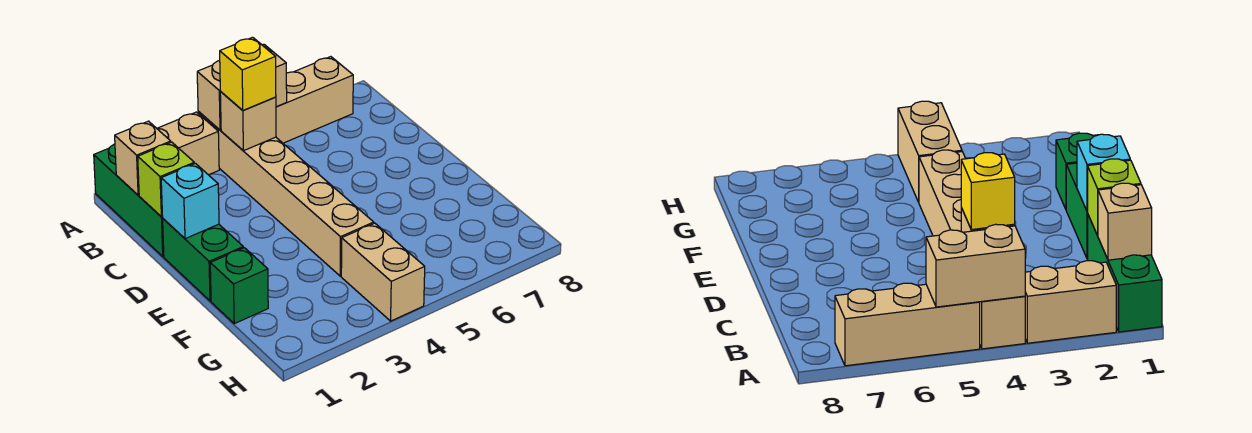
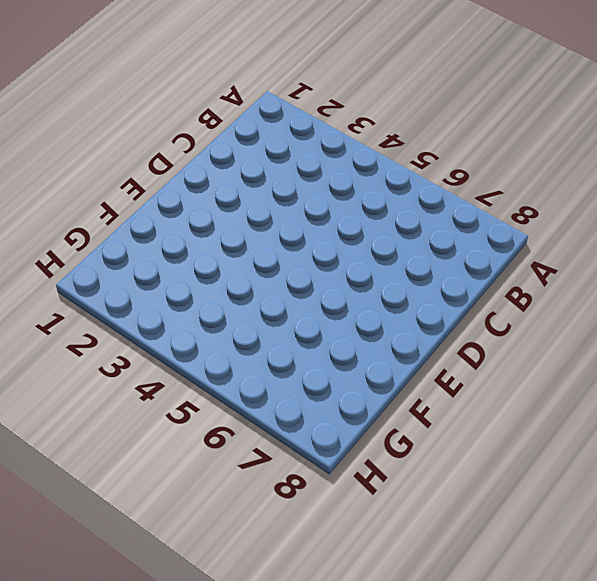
none -> green brick A1:C1 level 1
none -> tan brick A2:A3 level 1
none -> tan brick A4:F4 level 1

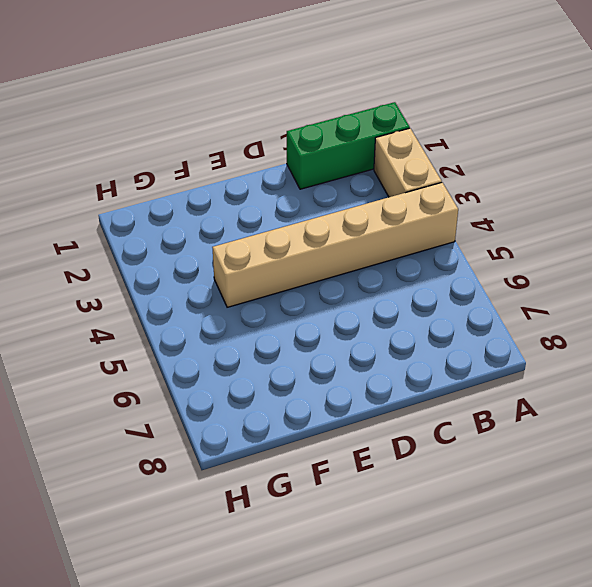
none -> tan brick A5:A7 level 1
none -> green brick D1:E1 level 1
none -> green brick F1 level 1

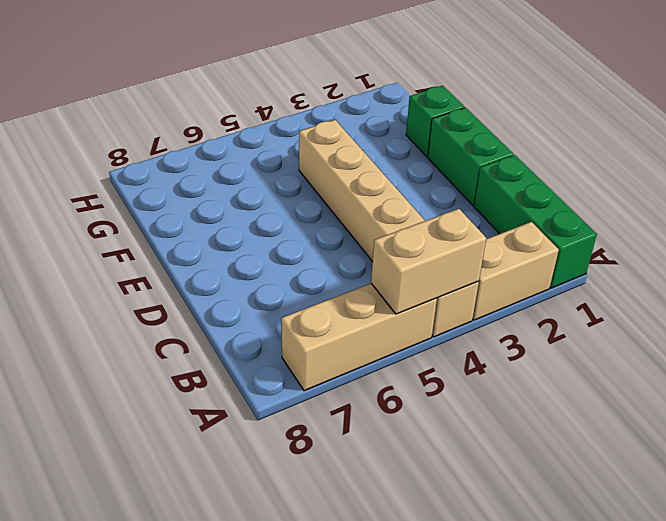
none -> tan brick G4:H4 level 1
none -> tan brick B1 level 2
none -> tan brick B4 level 2

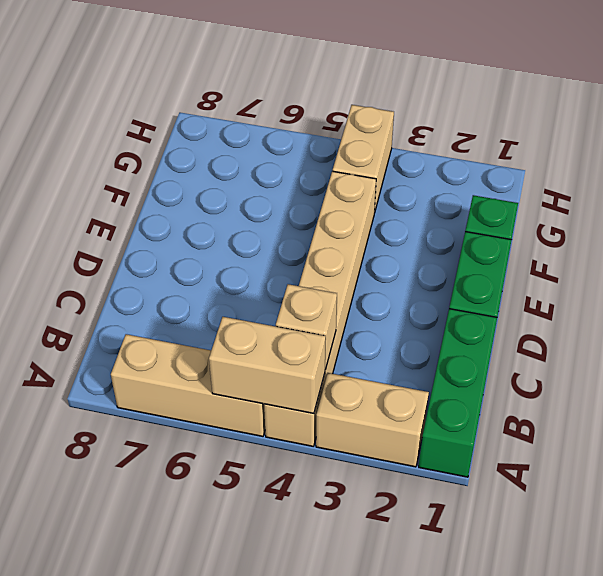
none -> tan brick B1 level 2
none -> lime brick C1 level 2
none -> cyan brick D1 level 2

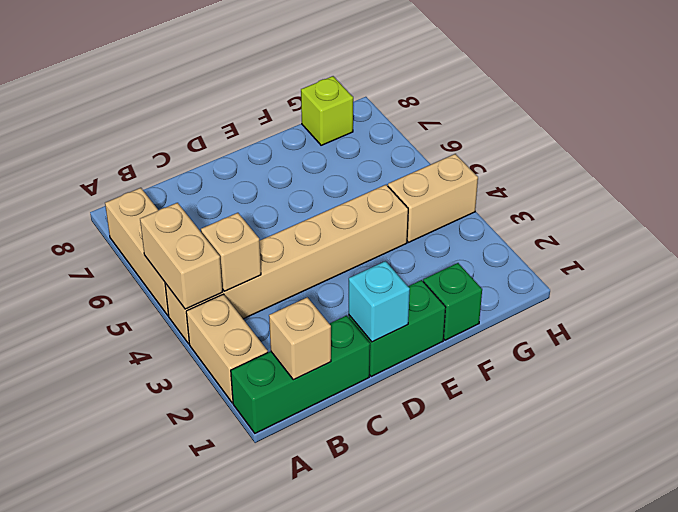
lime brick G8 level 1 -> lime brick C1 level 2
none -> yellow brick B4 level 3

